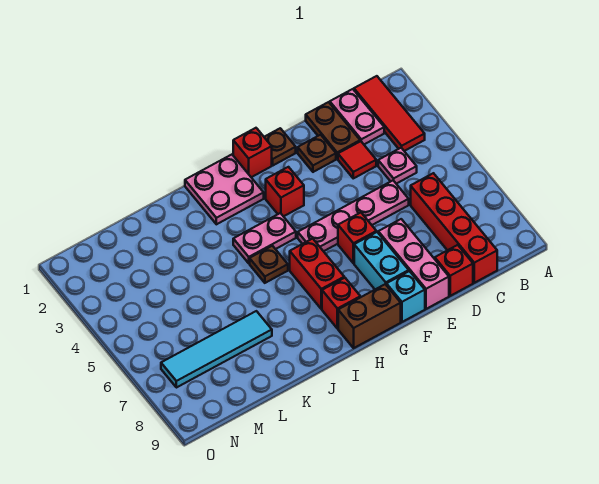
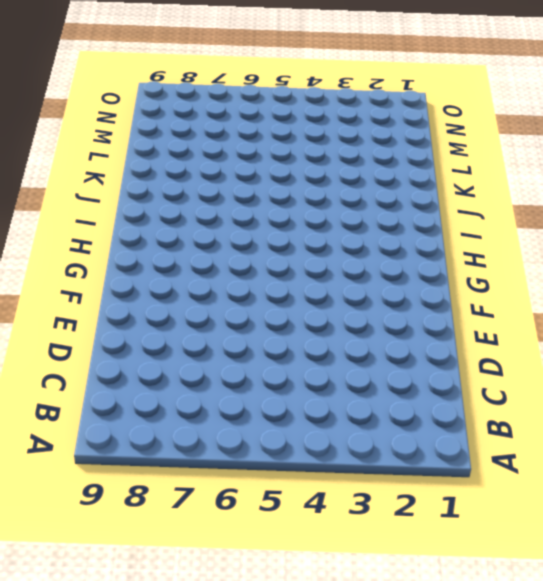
none -> red tile B1:B3 level 1
none -> pink plate C1:C2 level 1
none -> pink plate C4 level 1

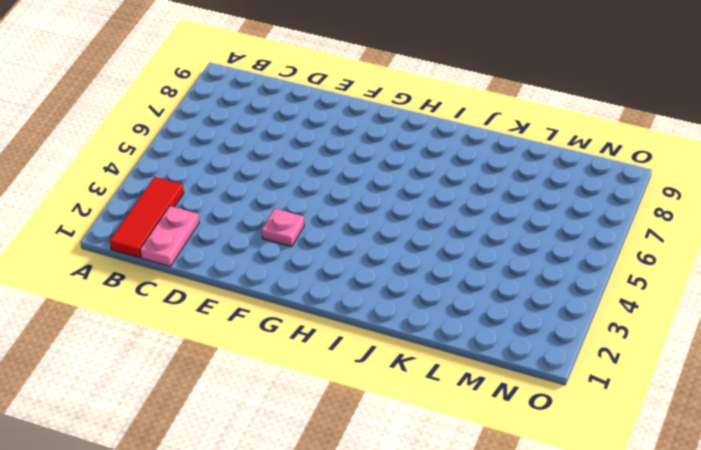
pink plate F3 level 1 -> pink plate C4 level 1
none -> red brick C6:C9 level 1
none -> brown plate D1:D2 level 1
none -> red tile D3 level 1

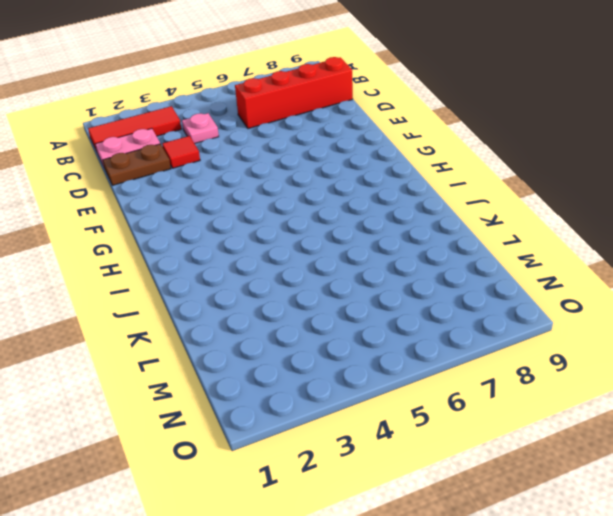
none -> pink plate D5:G5 level 1
none -> red brick D9 level 1
none -> brown plate E2 level 1

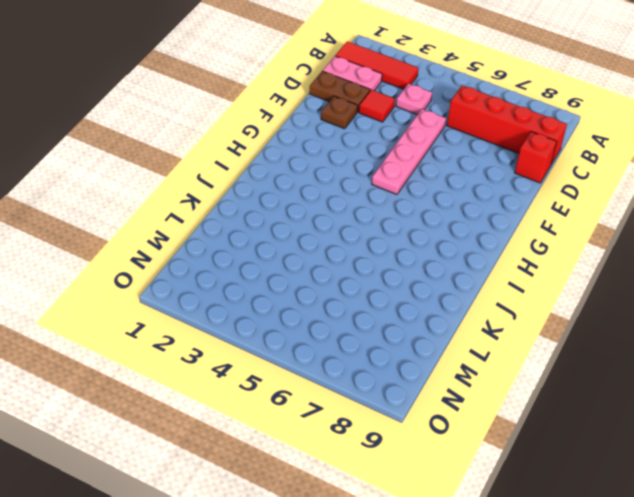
none -> pink brick E7:E9 level 1
none -> brown plate F1 level 1
none -> red brick F6 level 1

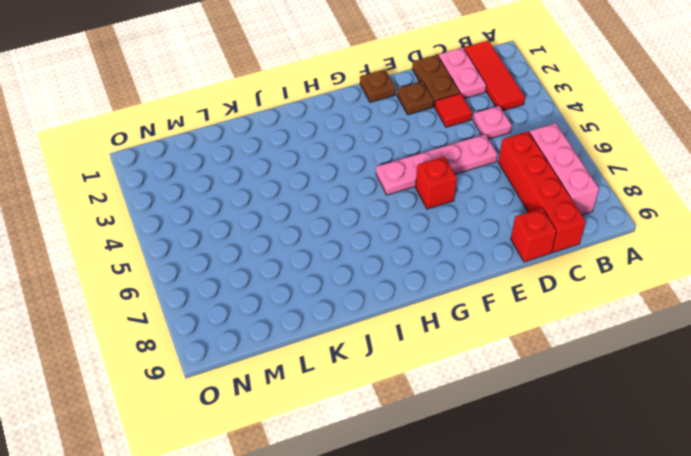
pink brick B6:B8 level 1 -> pink brick E7:E9 level 1
none -> cyan brick F7:F8 level 1
none -> cyan brick F9 level 1
none -> red brick G1 level 1

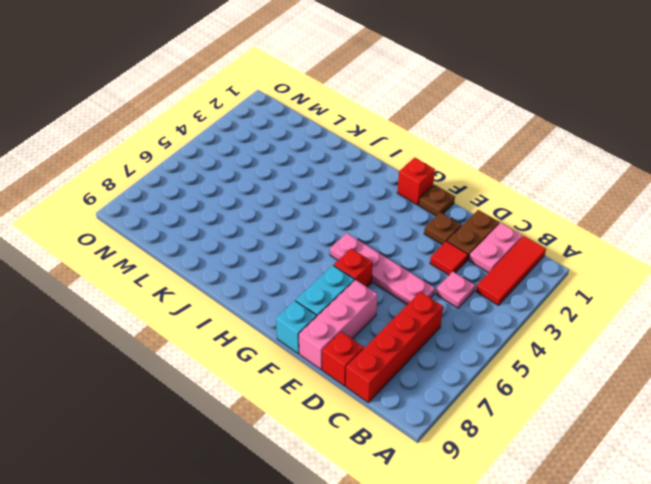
none -> red brick G3 level 1
none -> brown brick G9:H9 level 1
none -> pink plate H1:I2 level 1

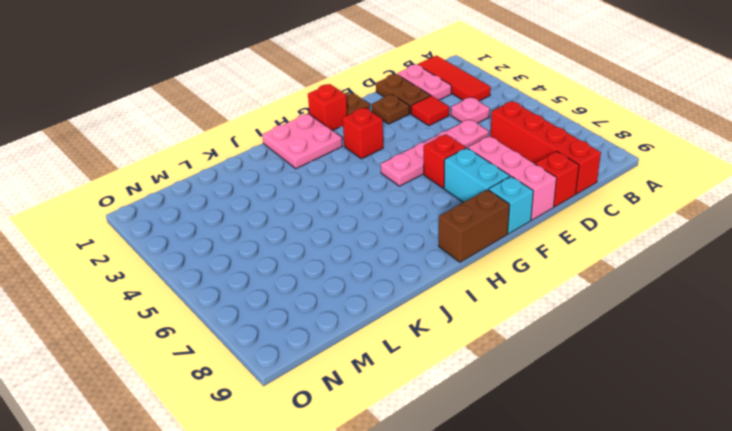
none -> pink plate H4:I4 level 1
none -> red brick H6:H7 level 1
none -> red brick H8 level 1

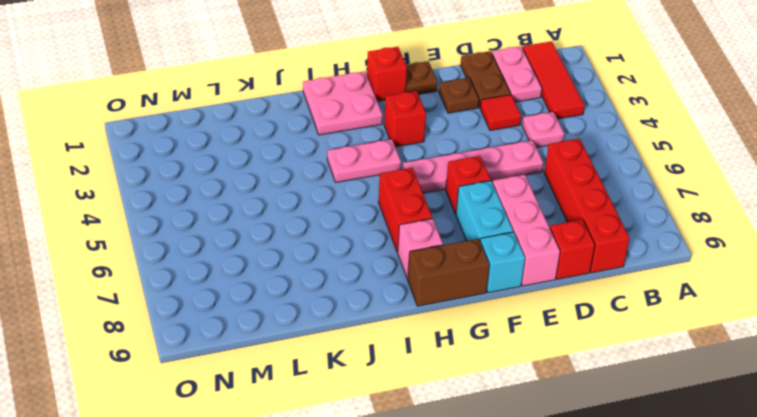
pink brick H8 level 1 -> red brick H8 level 1
none -> brown plate I5 level 1
none -> cyan tile K7:N7 level 1

